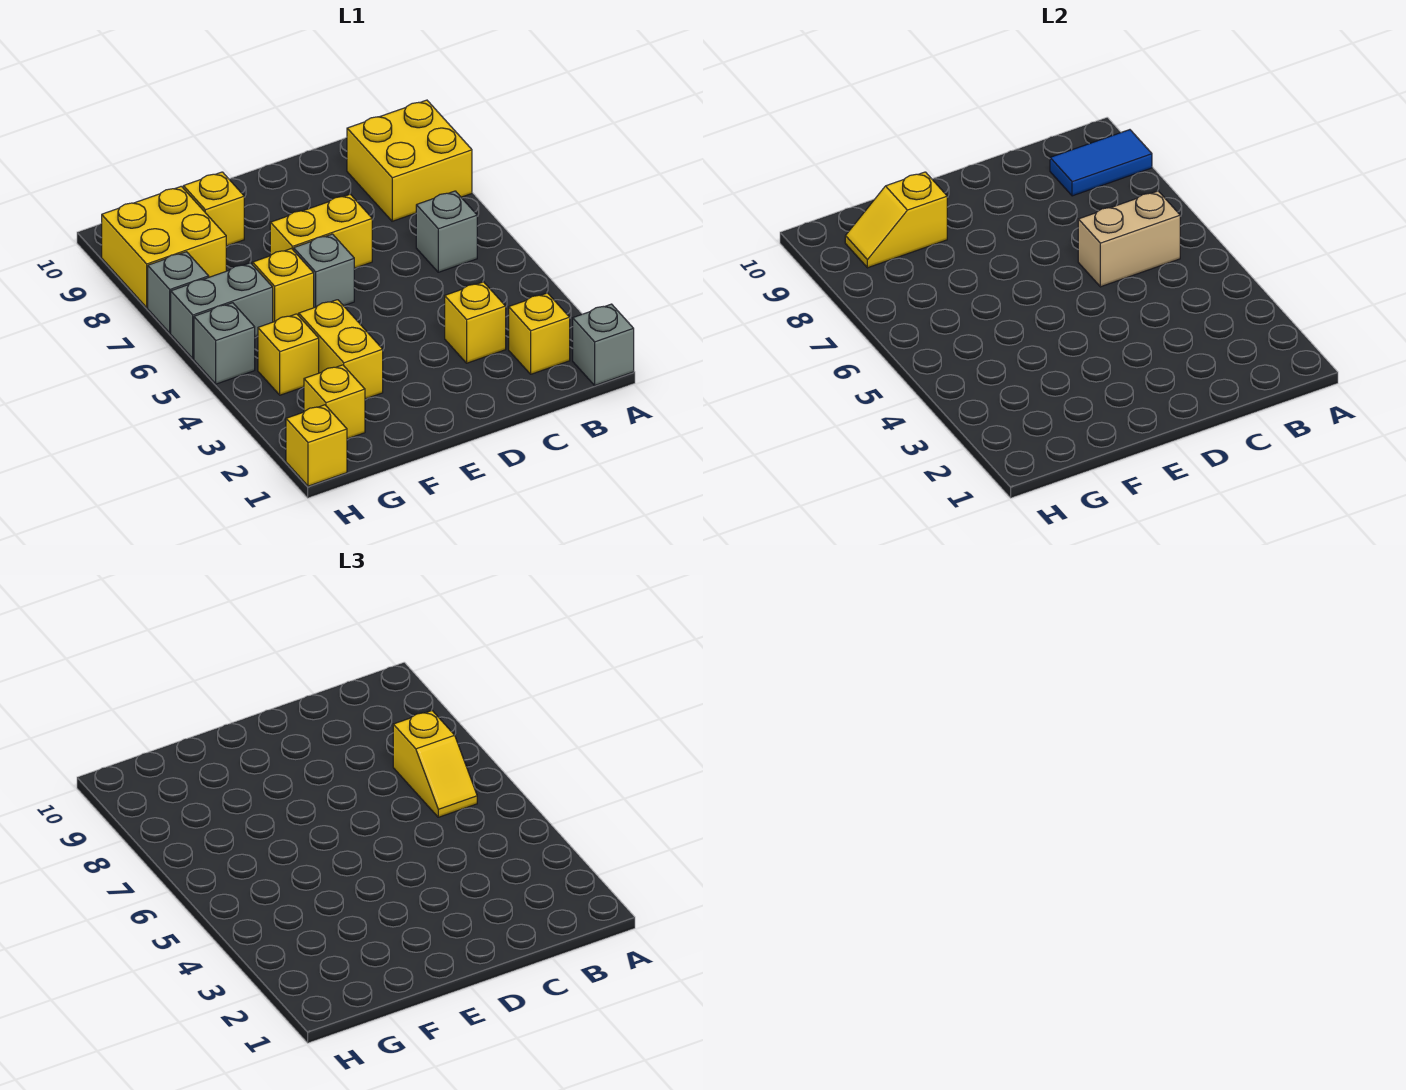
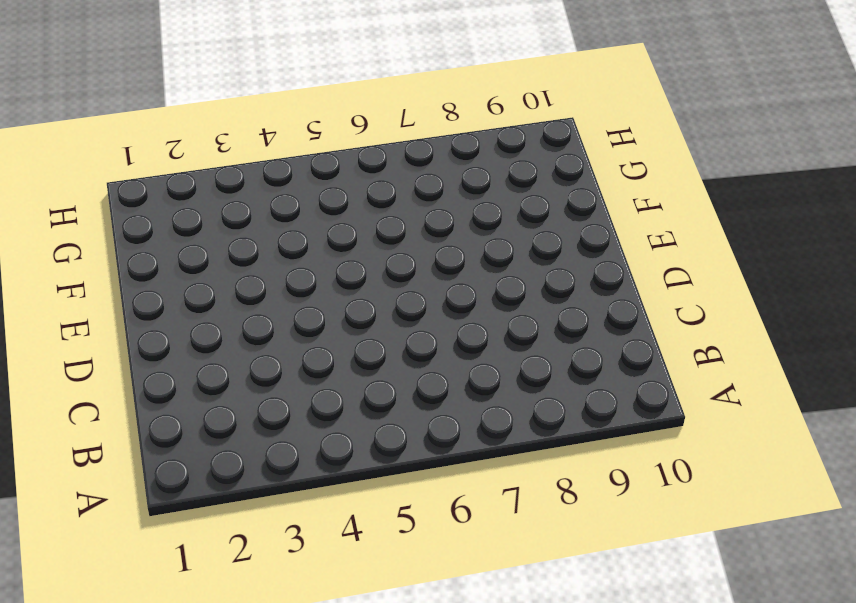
none -> grey brick A1 level 1
none -> yellow brick A8:B9 level 1
none -> yellow brick B2 level 1

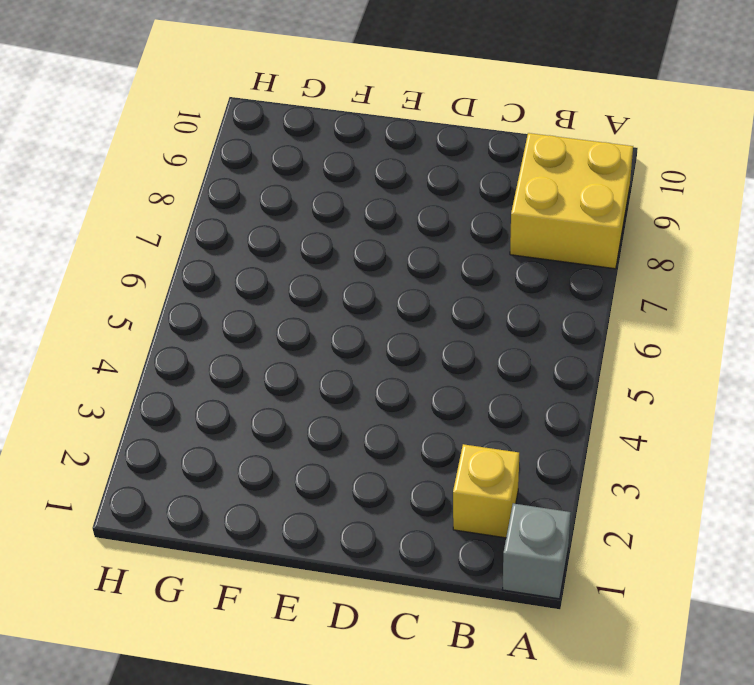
none -> grey brick B6 level 1
none -> yellow brick C3 level 1
none -> yellow brick D7:E7 level 1

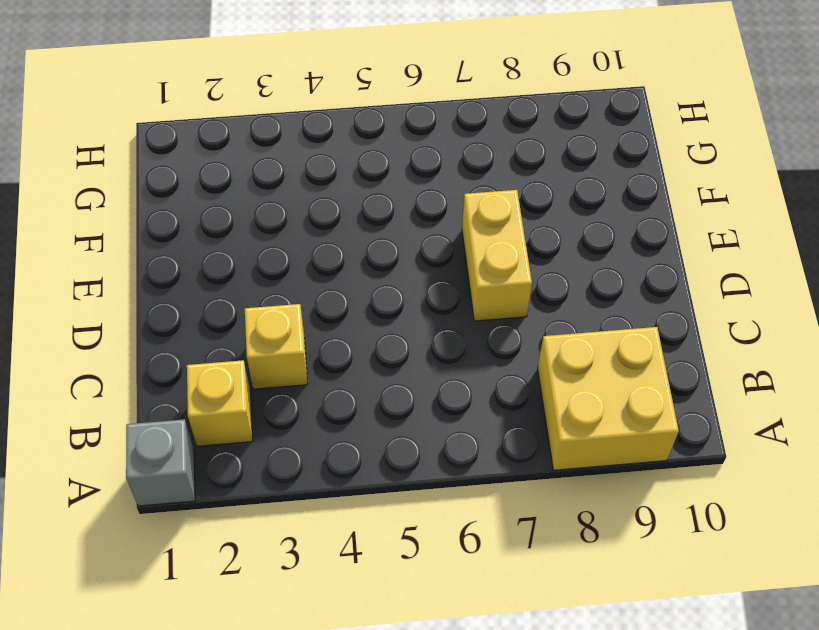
none -> grey brick B6 level 1
none -> grey brick E6 level 1
none -> yellow brick F3:F4 level 1

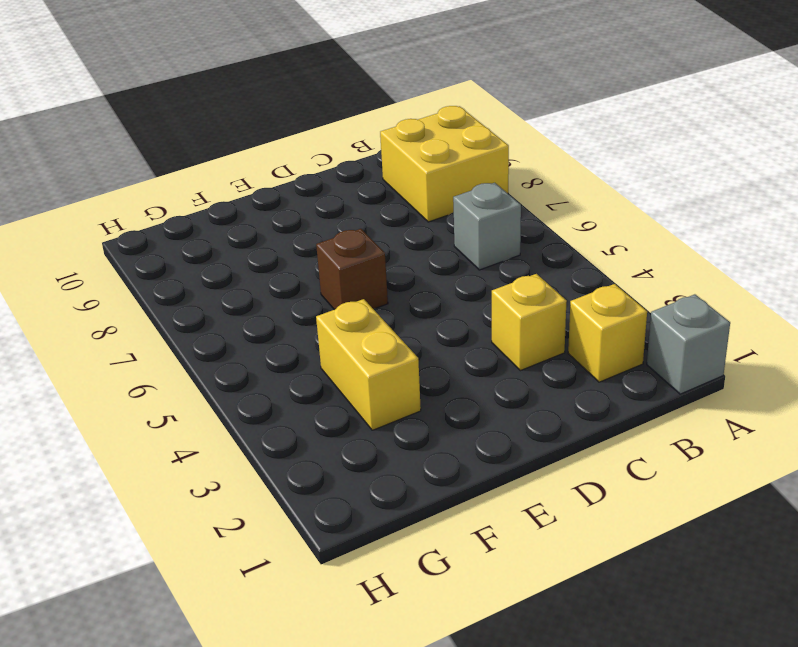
brown brick E6 level 1 -> grey brick E6 level 1
none -> yellow brick D7:E7 level 1
none -> yellow brick F6 level 1
none -> yellow brick F9 level 1

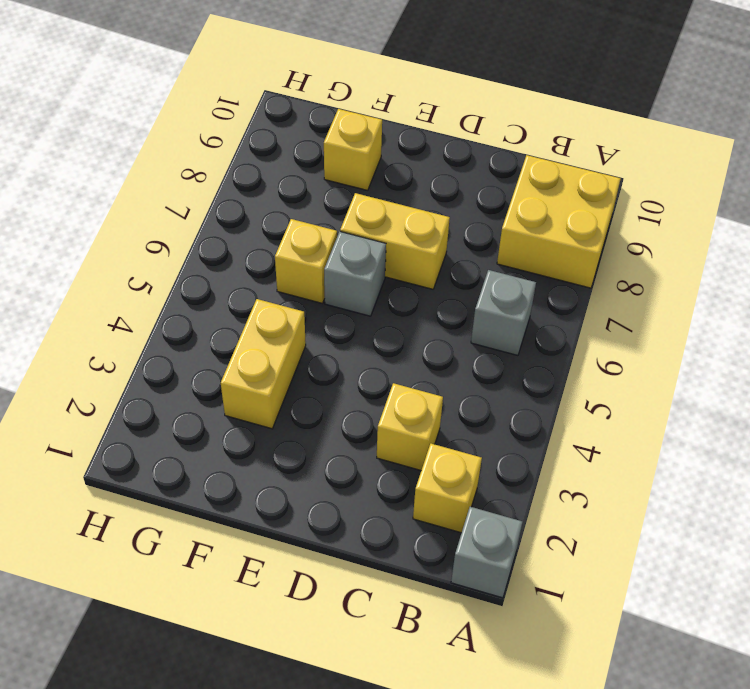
none -> yellow brick G2 level 1
none -> yellow brick G4 level 1
none -> grey brick G6:H6 level 1

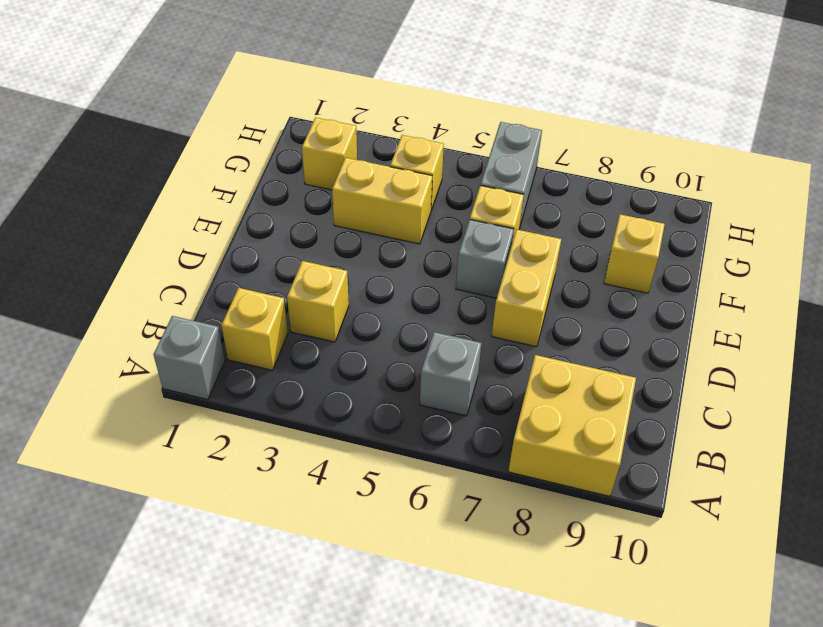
none -> yellow brick G8:H9 level 1
none -> yellow brick H1 level 1
none -> grey brick H5 level 1

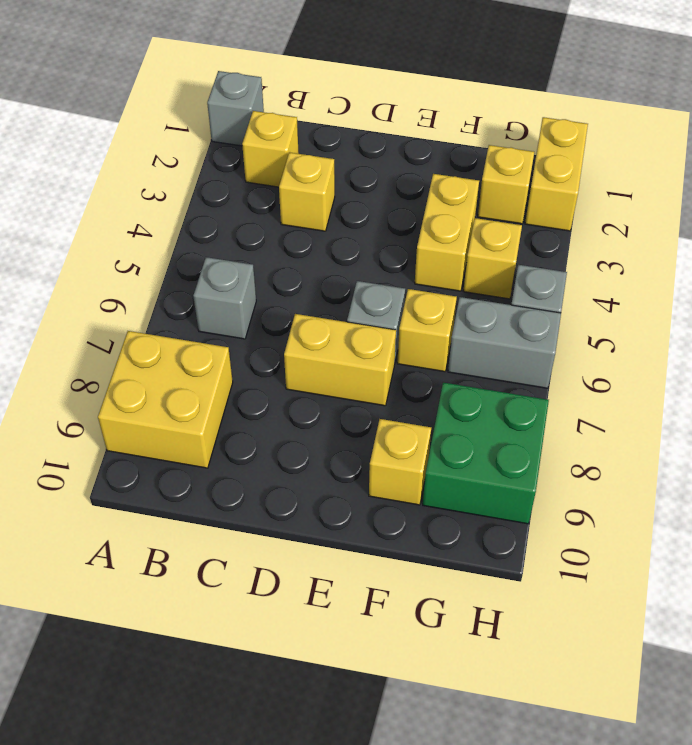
green brick G8:H9 level 1 -> yellow brick G8:H9 level 1
yellow brick H1:H2 level 1 -> yellow brick H1 level 1
none -> grey brick H7 level 1
none -> blue tile A9:B9 level 2
none -> tan brick B6:C6 level 2

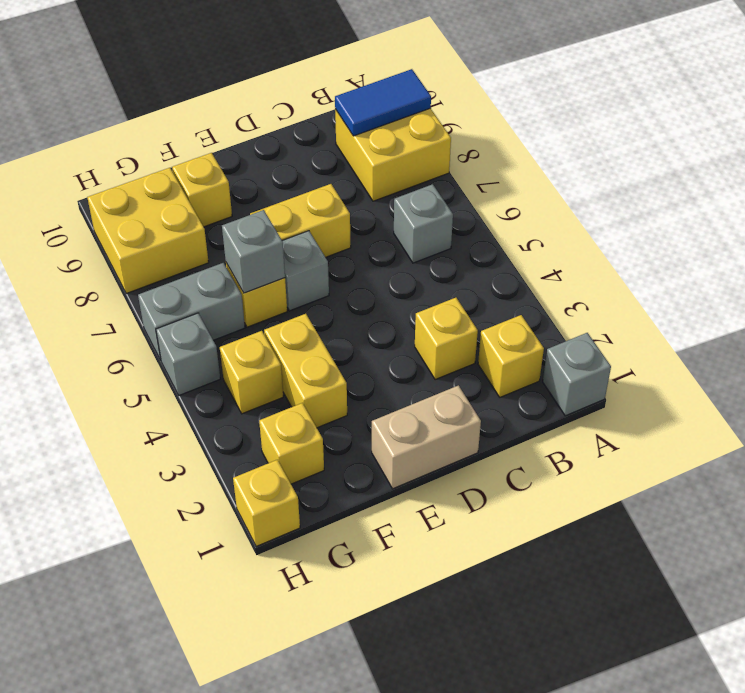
tan brick D1:E1 level 1 -> tan brick B6:C6 level 2
grey brick F6 level 2 -> grey brick H7 level 1
none -> yellow slope F9:G9 level 2 top F
none -> yellow slope B6:B7 level 3 top 7

